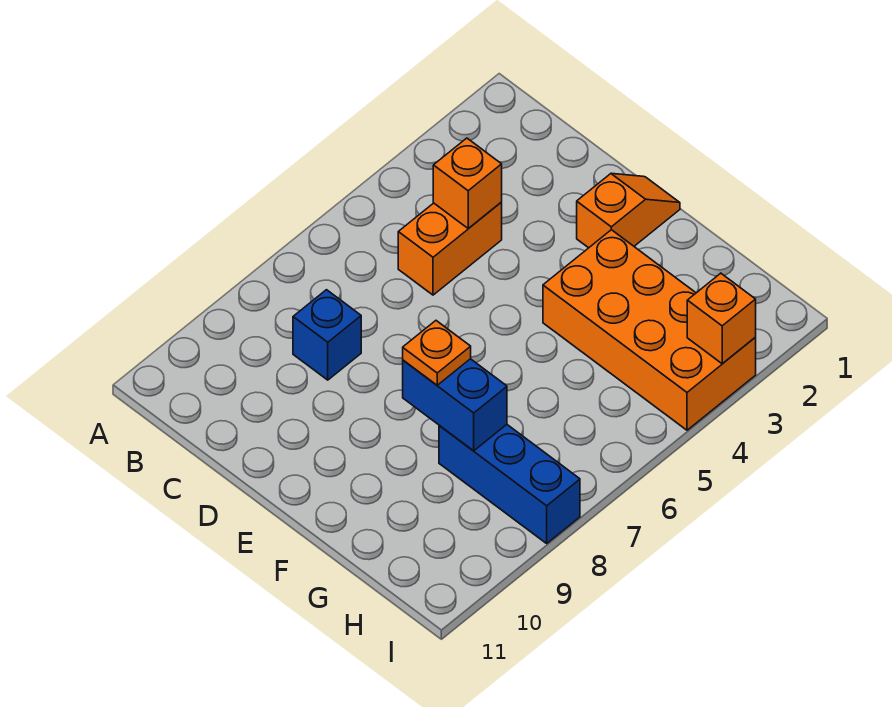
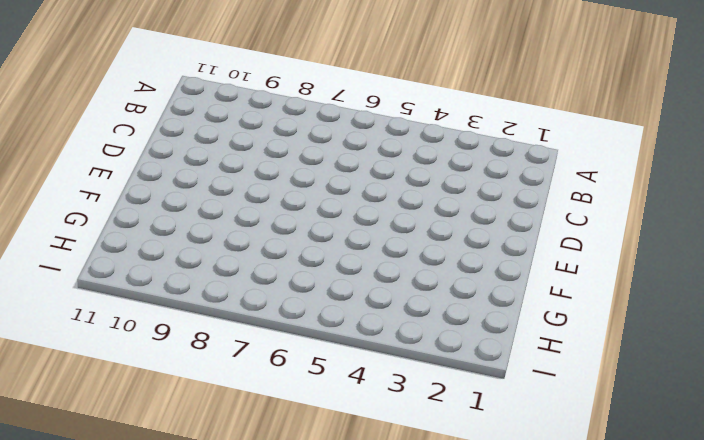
none -> orange brick C4:C5 level 1
none -> blue brick C8 level 1

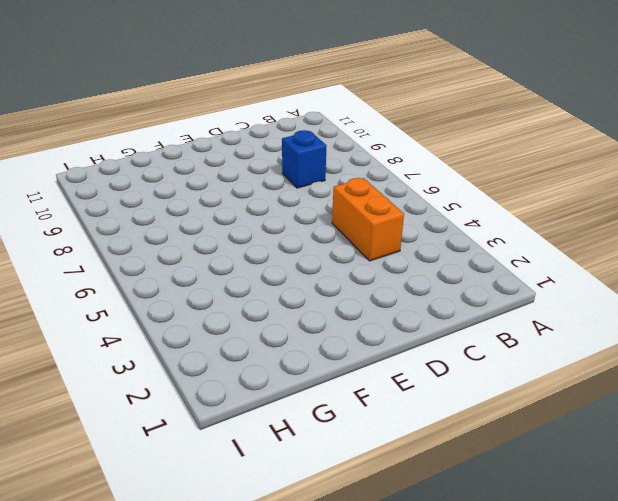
none -> orange slope E1:E2 level 1 top 2
none -> orange brick F3:I4 level 1

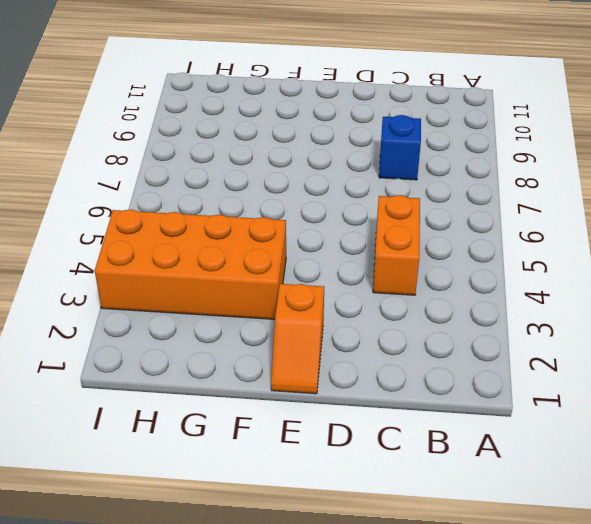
none -> blue brick G8:I8 level 1
none -> orange brick C4 level 2

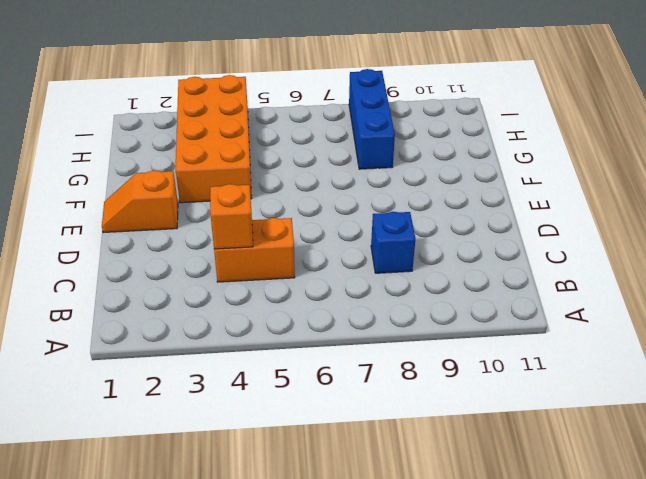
none -> blue brick F8:G8 level 2
none -> orange brick I3 level 2

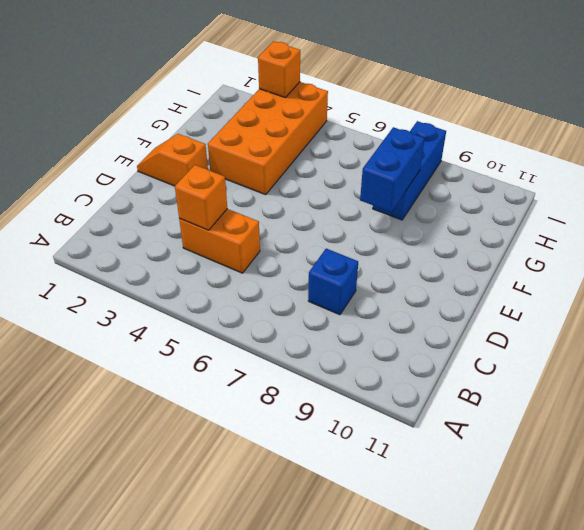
none -> orange plate F8 level 3

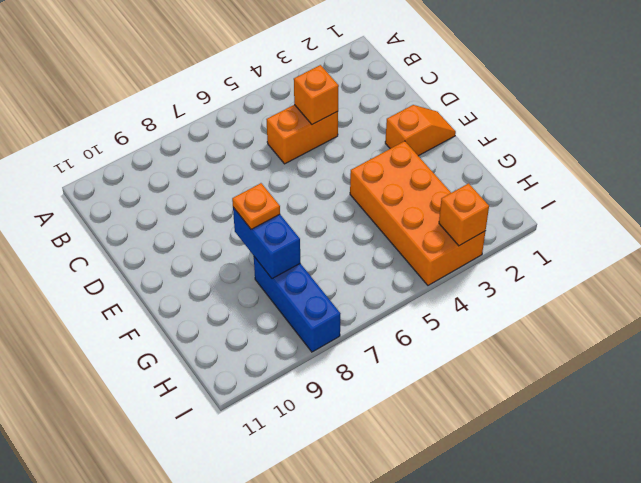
none -> blue brick C8 level 1

